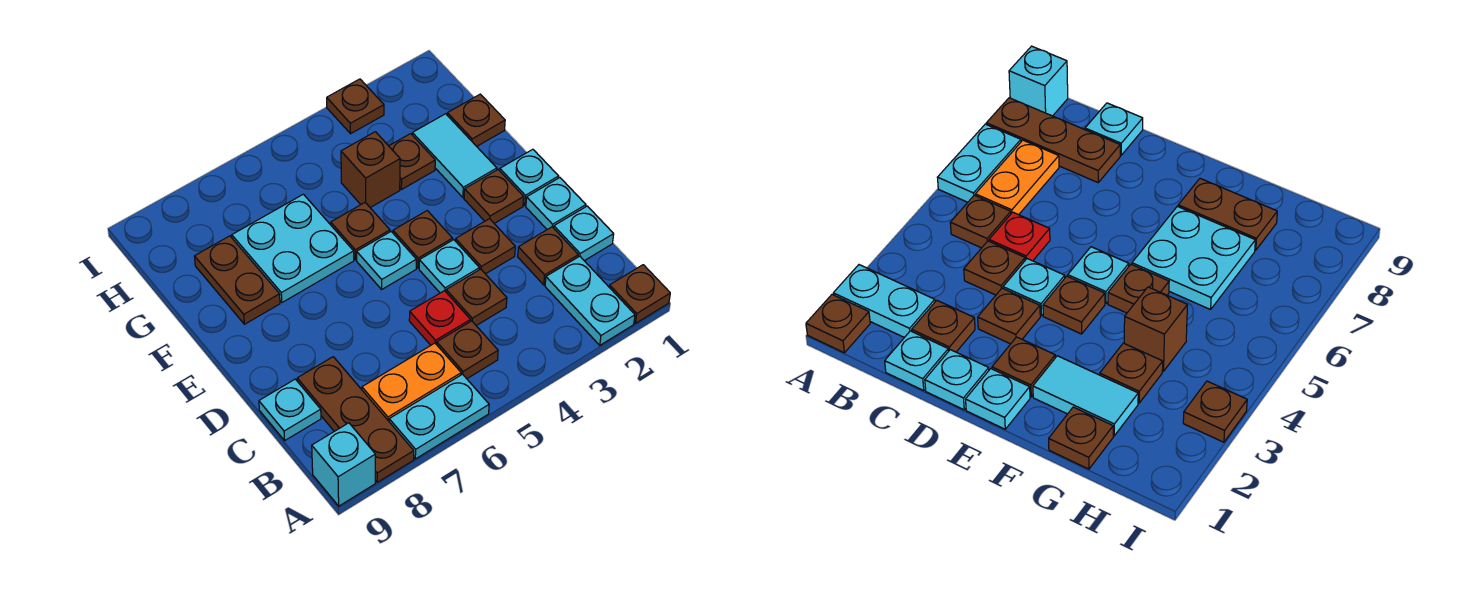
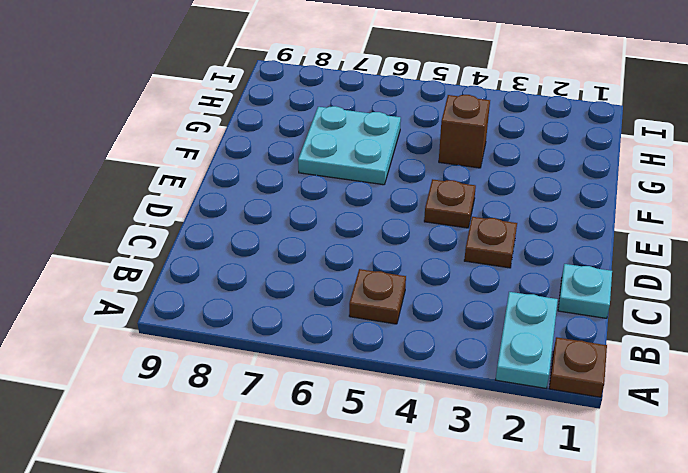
none -> cyan plate A6:A7 level 1
none -> brown plate A8:C8 level 1
none -> cyan brick A9 level 1

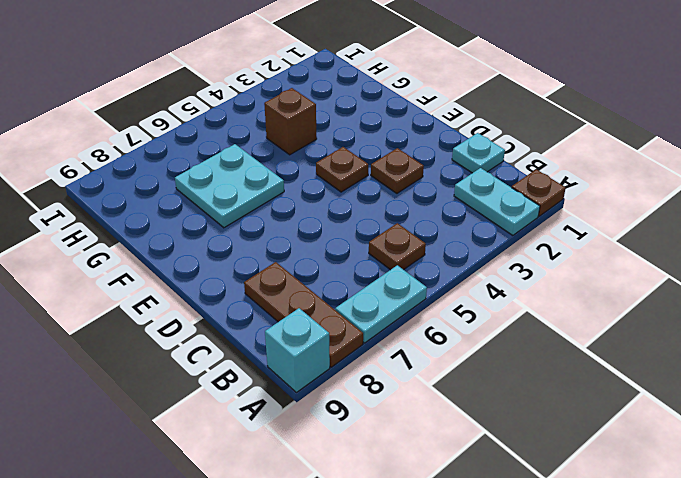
none -> orange plate B6:B7 level 1
none -> brown plate C2 level 1
none -> brown plate C4 level 1

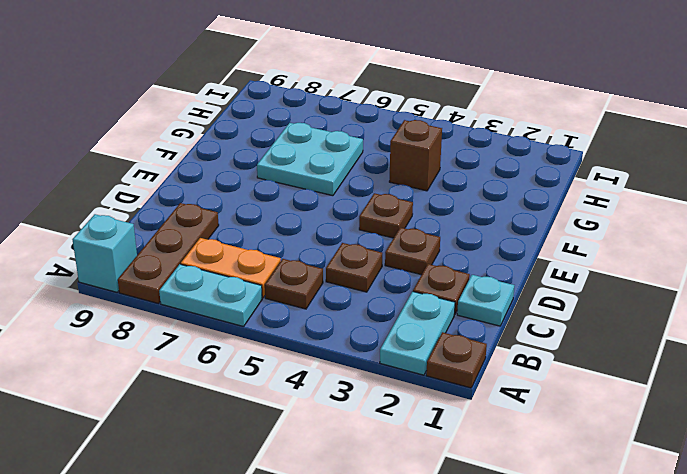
none -> red plate C5 level 1
none -> cyan plate C9 level 1
none -> cyan plate D1 level 1

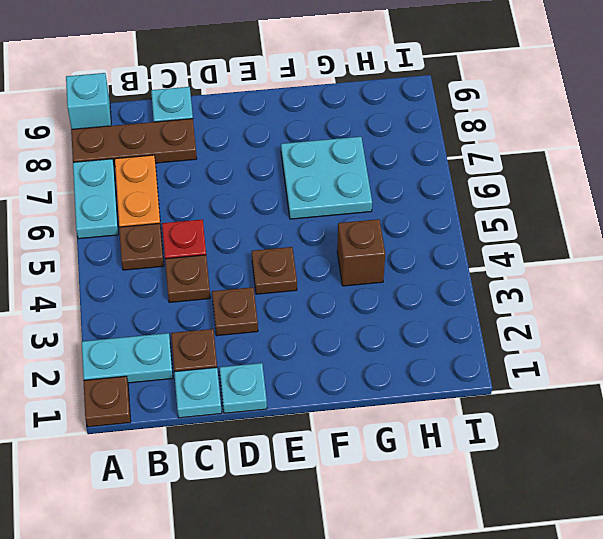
none -> cyan plate D4 level 1
none -> cyan plate E1 level 1
none -> brown plate E2 level 1

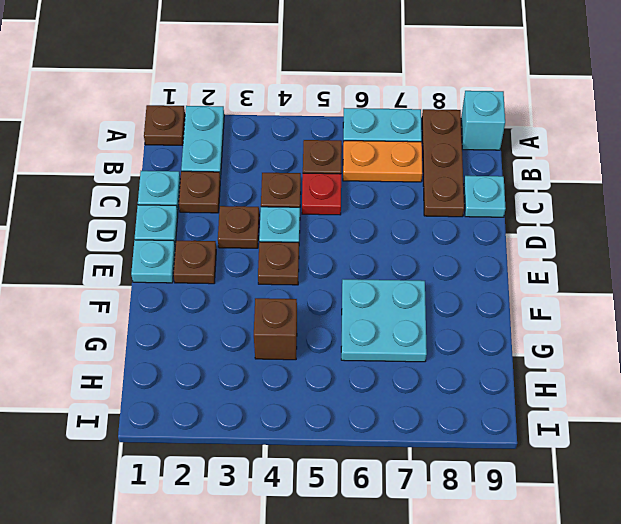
none -> cyan plate E5 level 1
none -> cyan tile F2:G2 level 1
none -> brown plate F5 level 1

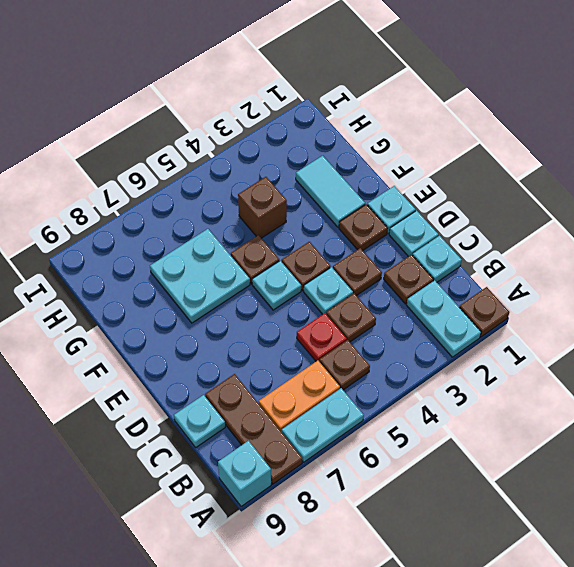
none -> brown plate F8:G8 level 1
none -> brown plate G1 level 1
none -> brown plate G3 level 1

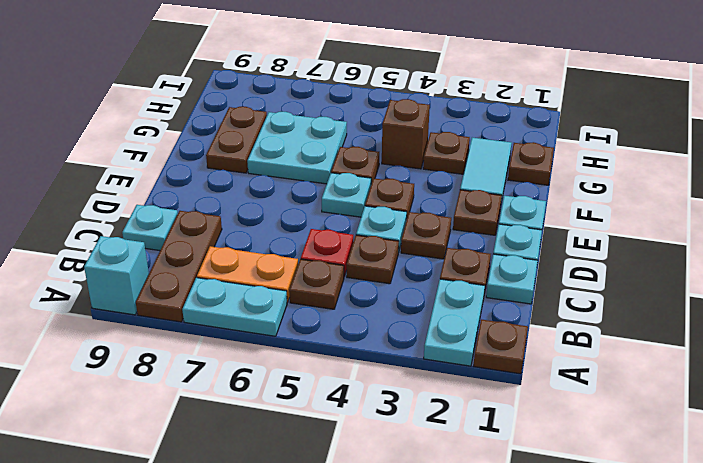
none -> brown plate I3 level 1

